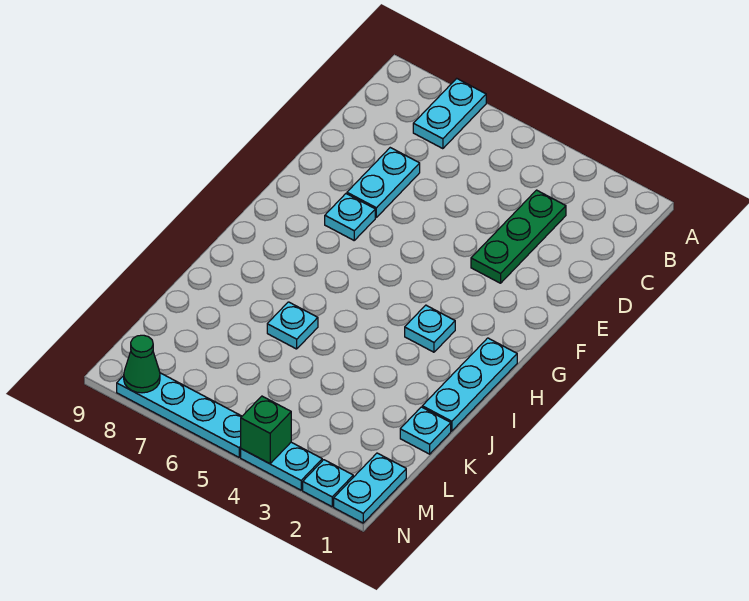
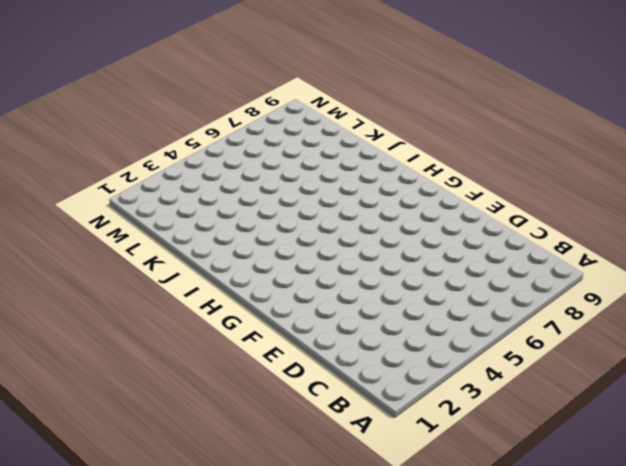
none -> cyan plate A7:B7 level 1
none -> green plate C3:E3 level 1
none -> cyan plate D7:E7 level 1

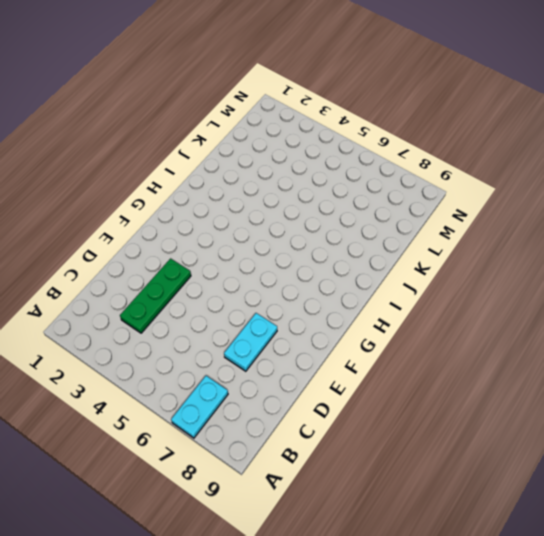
none -> cyan plate F7 level 1
none -> cyan plate H1:J1 level 1
none -> cyan plate H3 level 1

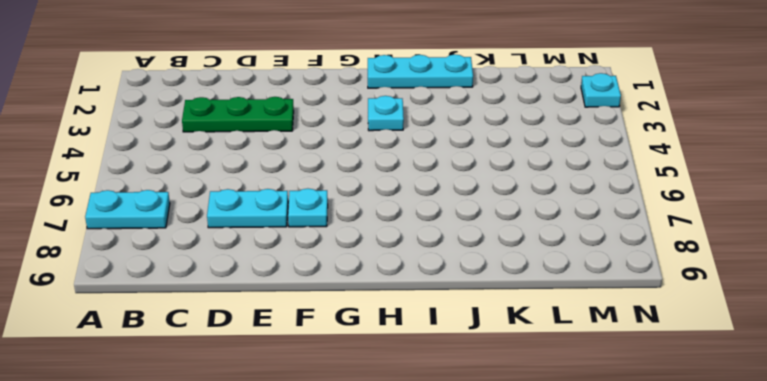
none -> cyan plate J6 level 1
none -> cyan plate K1 level 1
none -> cyan plate M1:N1 level 1

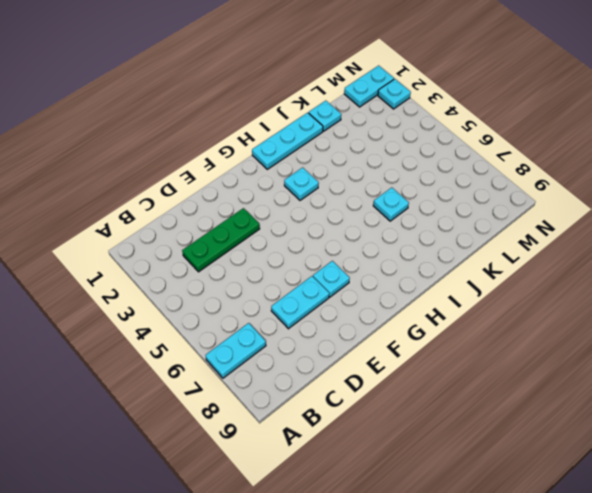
none -> cyan plate N3:N4 level 1
none -> cyan plate N5:N8 level 1
none -> green brick N4 level 2

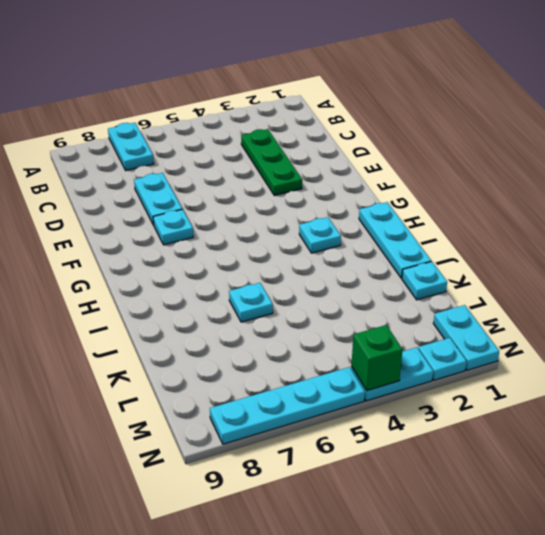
none -> green cone N8 level 2

